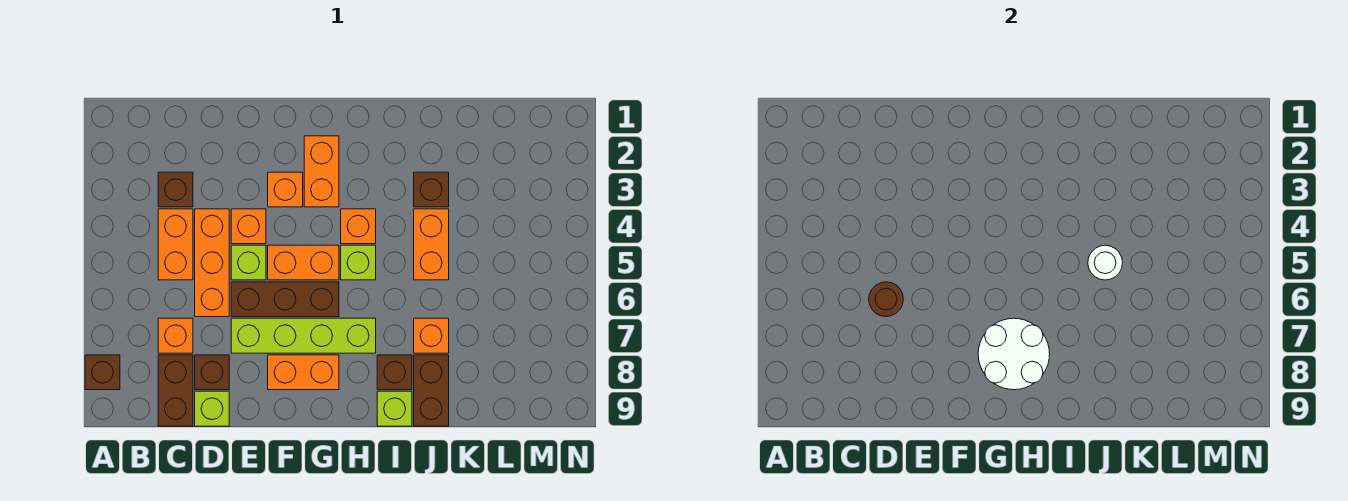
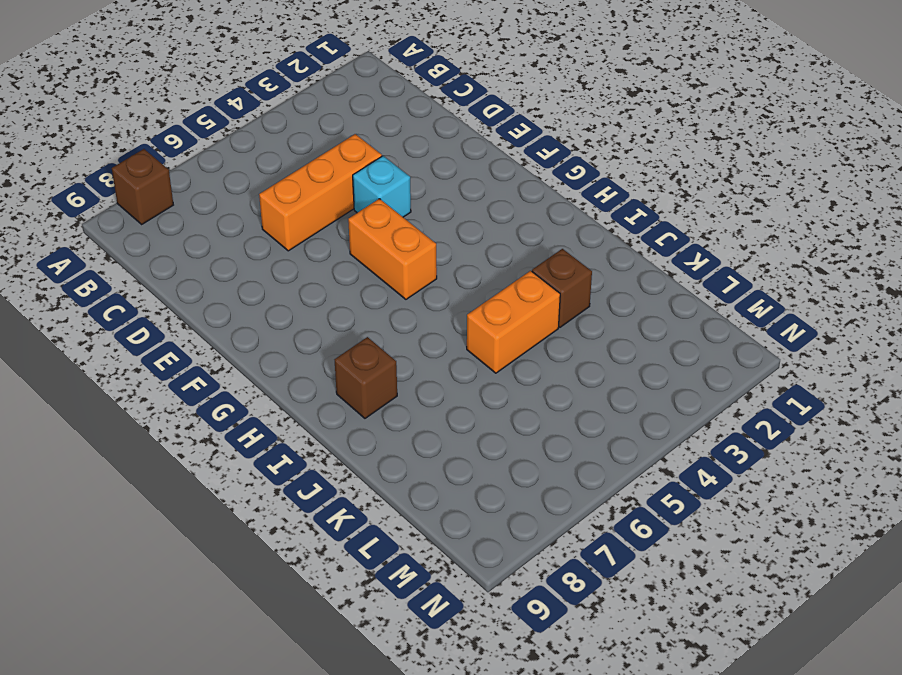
cyan brick E4 level 1 -> orange brick E4 level 1
none -> brown brick C3 level 1
none -> orange brick C4:C5 level 1
none -> orange brick C7 level 1

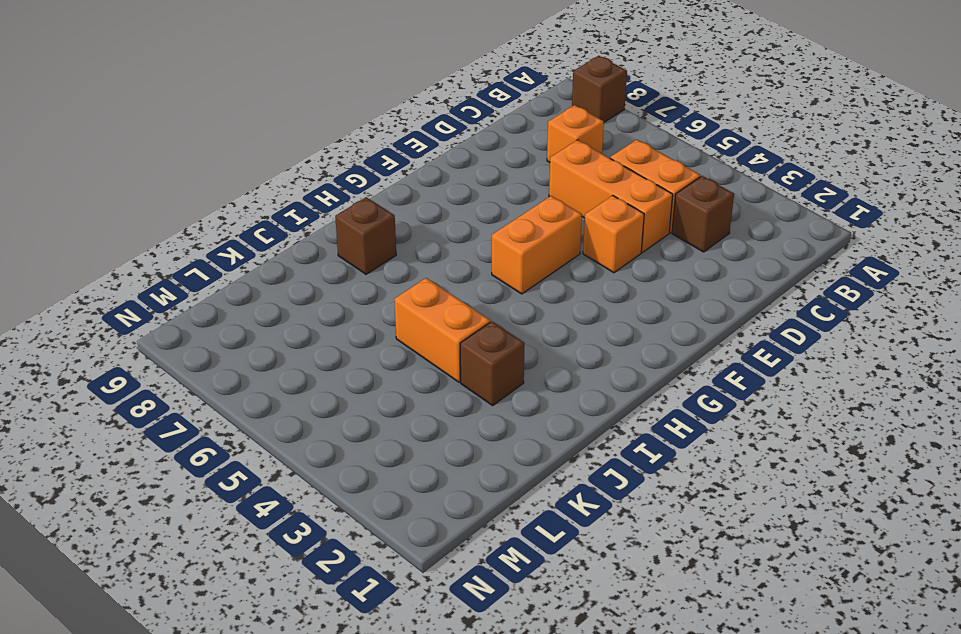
none -> brown brick C8:C9 level 1
none -> brown brick D8 level 1
none -> lime brick D9 level 1

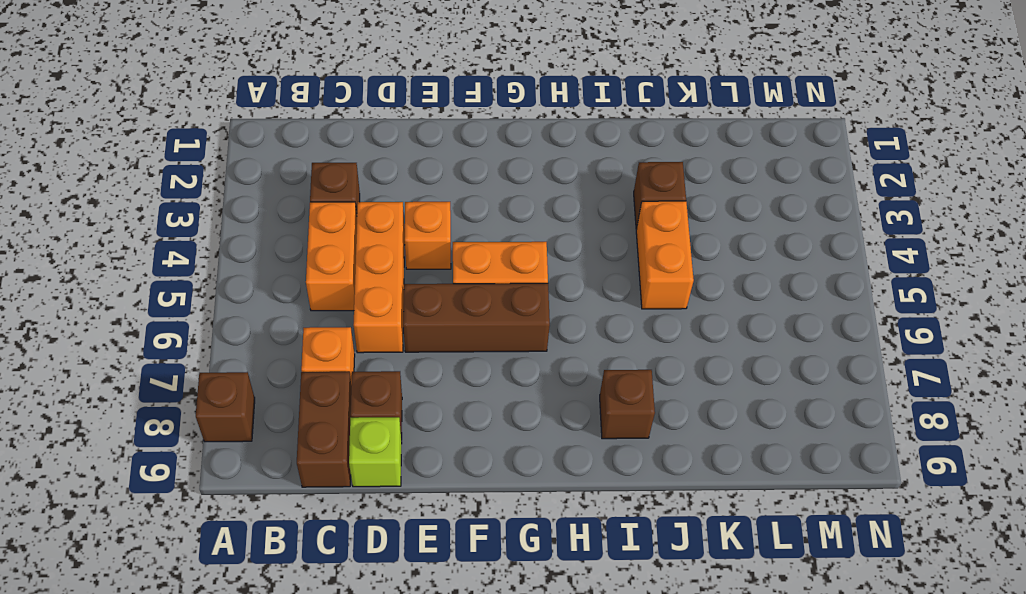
none -> lime brick E5 level 1
none -> lime brick E7:H7 level 1
none -> orange brick F3 level 1

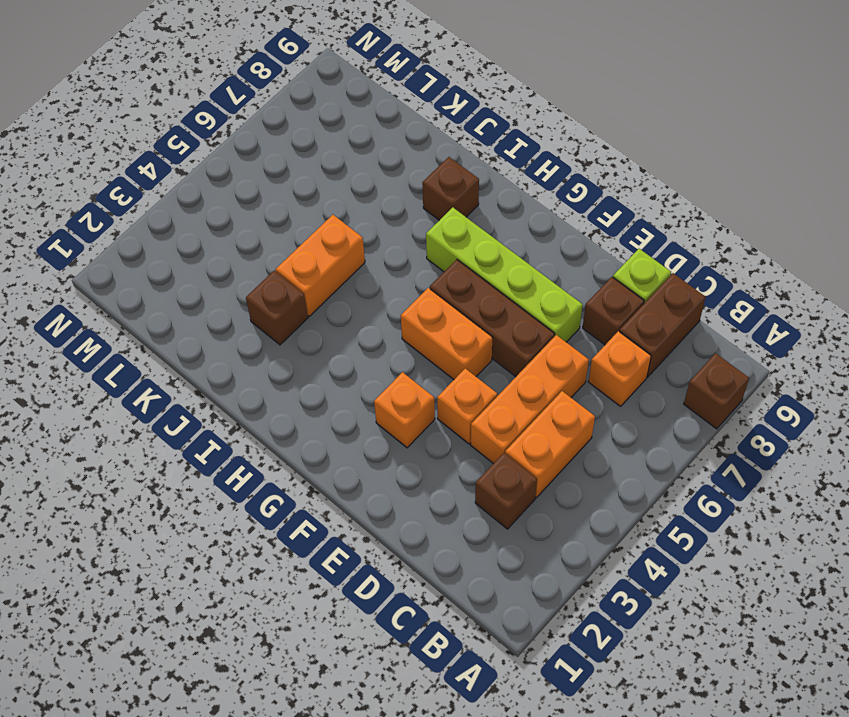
none -> lime brick E5 level 1
none -> orange brick F8:G8 level 1
none -> orange brick G2:G3 level 1

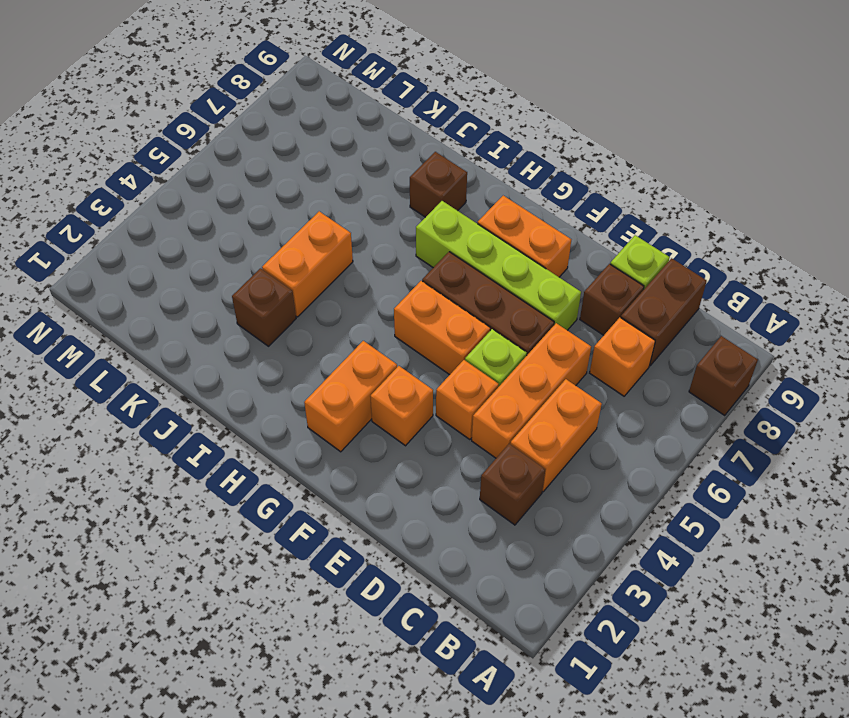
none -> orange brick H4 level 1
none -> lime brick H5 level 1
none -> lime brick I9 level 1

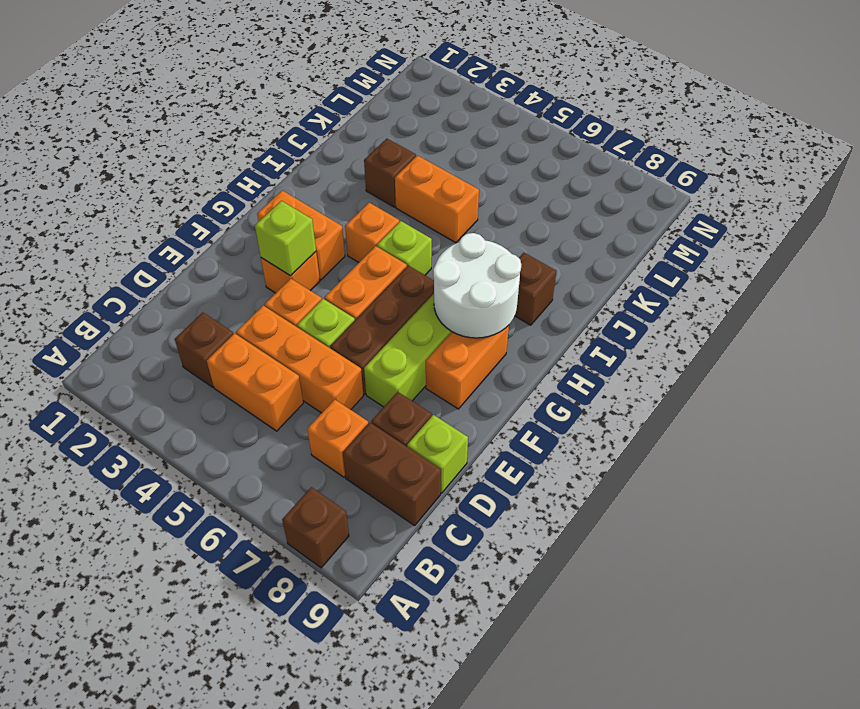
lime brick F3 level 2 -> lime brick I9 level 1
none -> orange brick J7 level 1
none -> brown brick J8:J9 level 1
none -> brown round brick D6 level 2

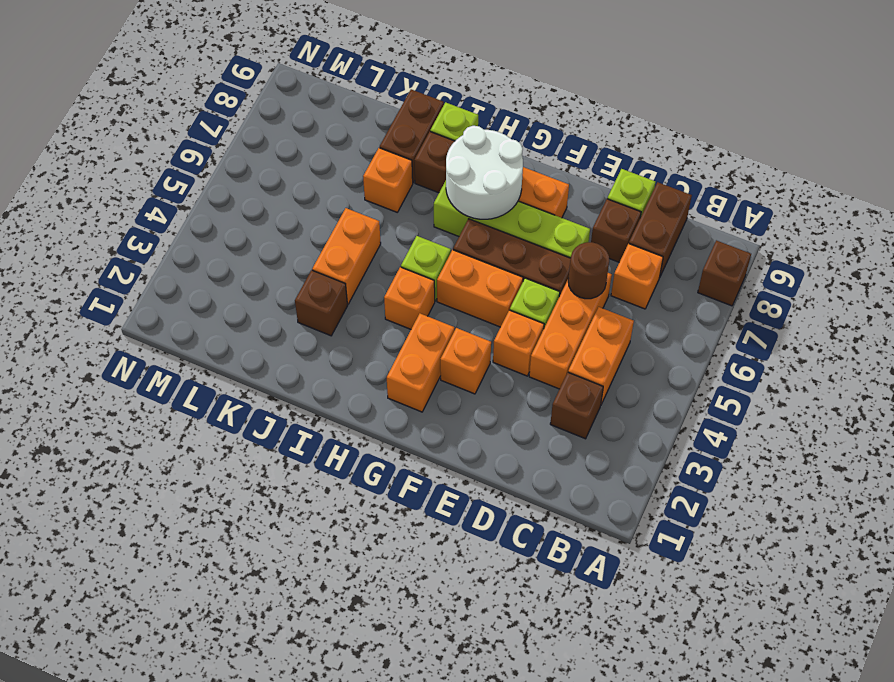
none -> white round brick J5 level 2

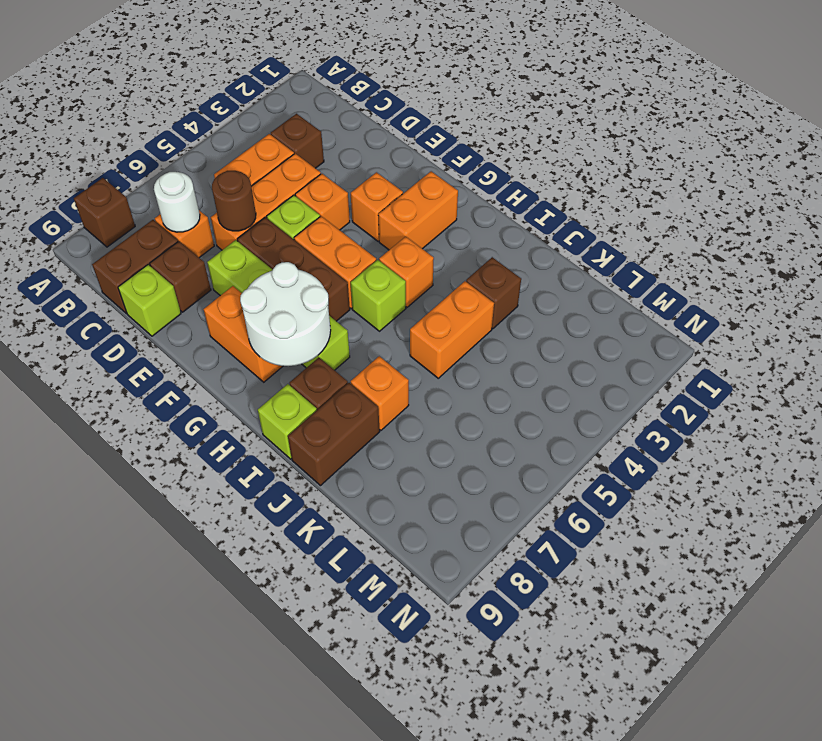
white round brick C7 level 2 -> white round brick J5 level 2

